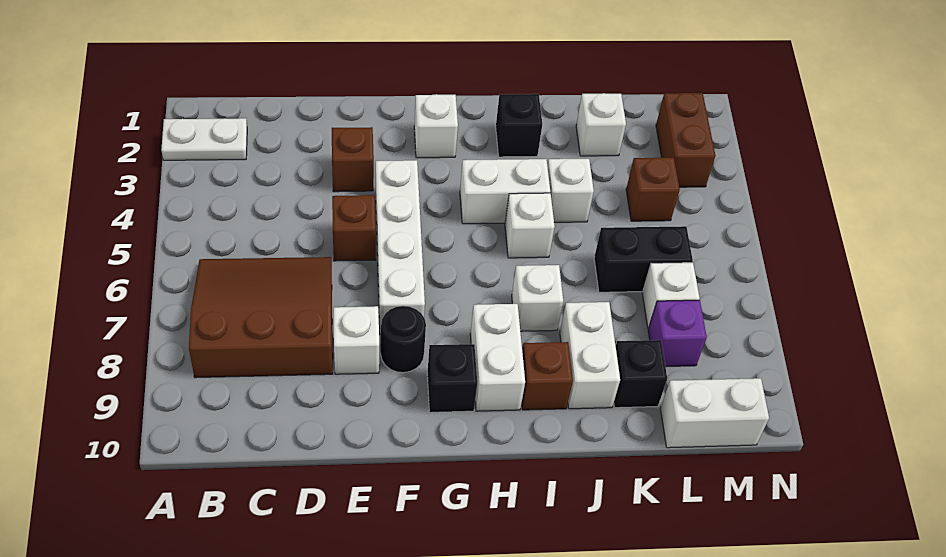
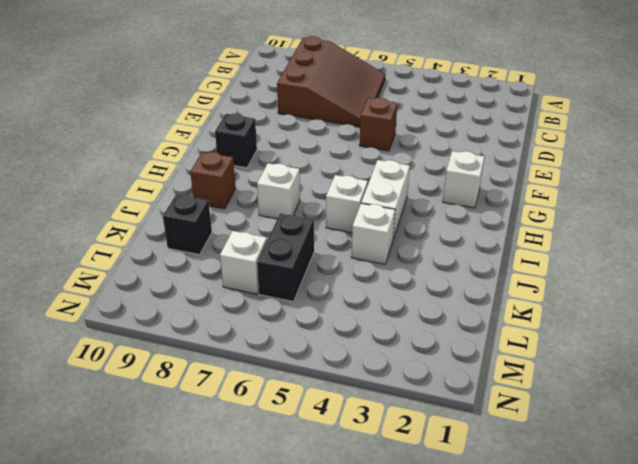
none -> white plate A2:B2 level 1
none -> brown brick E3 level 1
none -> white brick E8 level 1

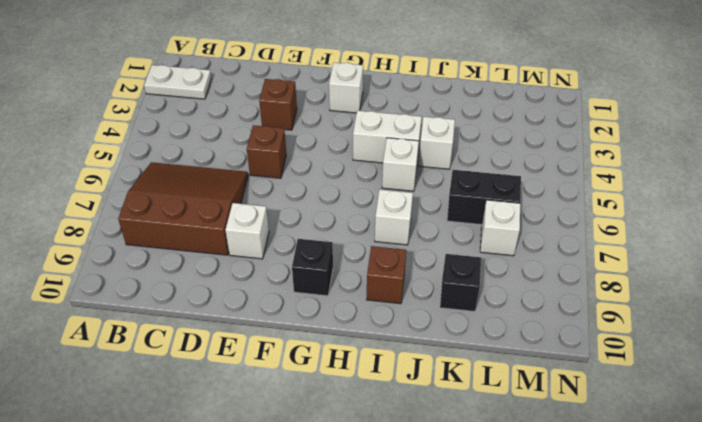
none -> white brick F4:F7 level 1
none -> black round brick F8 level 1
none -> white brick H8:H9 level 1

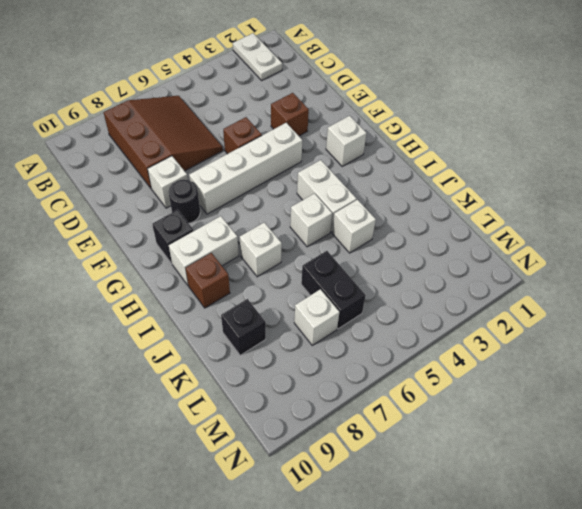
none -> black brick I2 level 1
none -> white brick J8:J9 level 1
none -> white brick K2 level 1

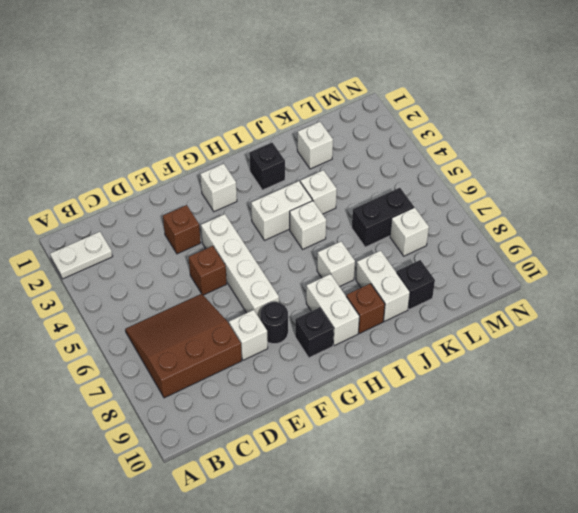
none -> brown brick L4 level 1
none -> purple brick L8 level 1
none -> white brick L10:M10 level 1

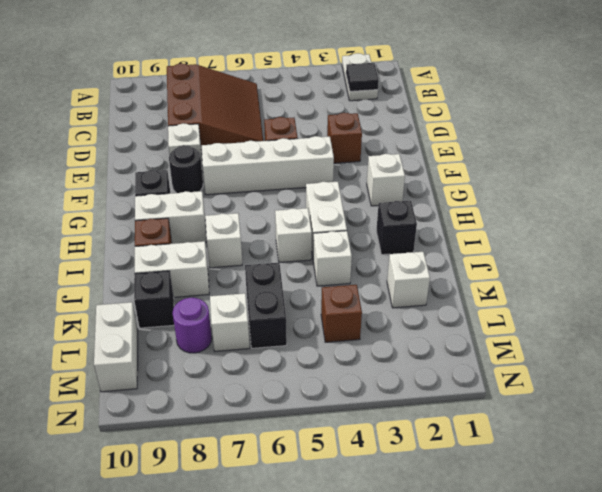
black tile B2 level 2 -> none
purple round brick L8 level 1 -> purple brick L8 level 1
none -> brown brick M2:M3 level 1

